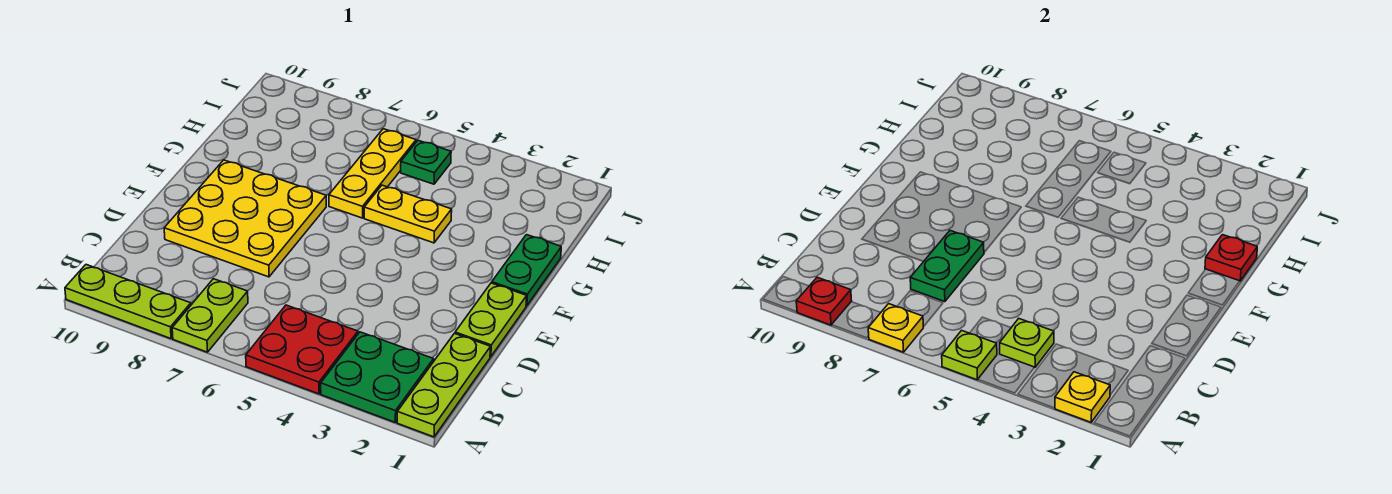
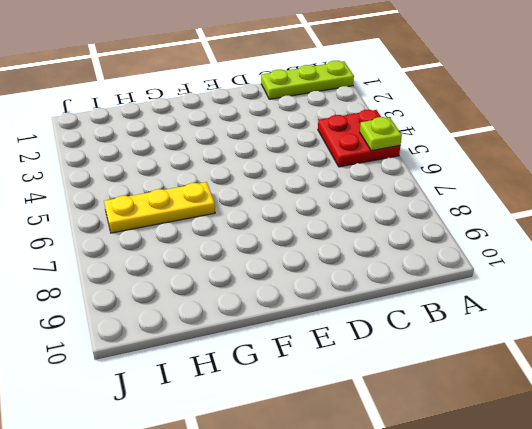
none -> green plate A2:B3 level 1
none -> lime plate A7:B7 level 1
none -> lime plate A8:A10 level 1

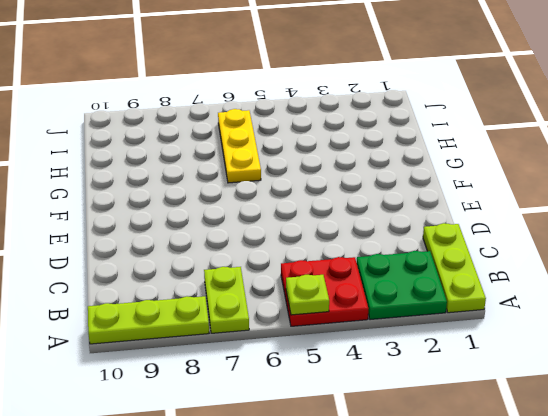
none -> lime plate D1:E1 level 1
none -> yellow plate D7:F9 level 1
none -> green plate F1:G1 level 1

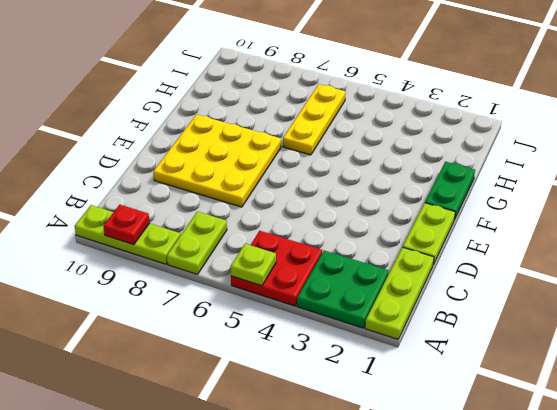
none -> yellow plate G4:G5 level 1
none -> green plate I5 level 1
none -> yellow plate A2 level 2

